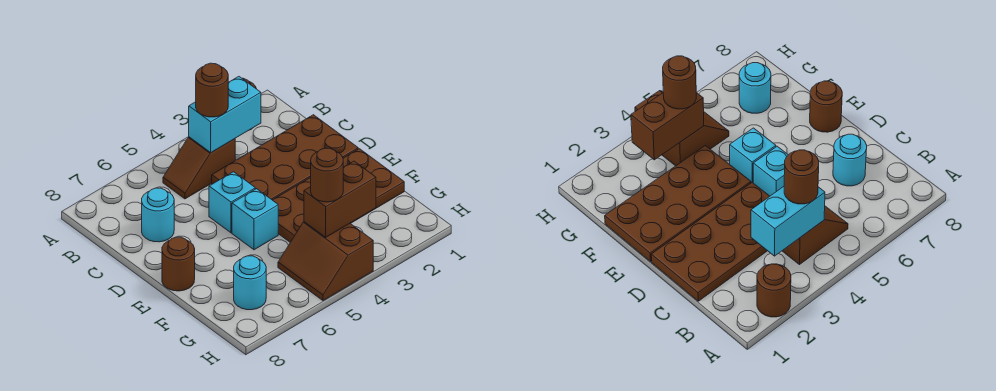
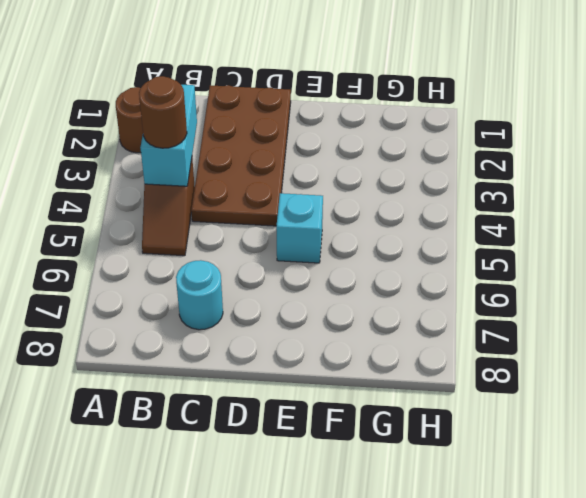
none -> cyan brick D5 level 1
none -> brown plate E1:F4 level 1
none -> brown round brick E8 level 1

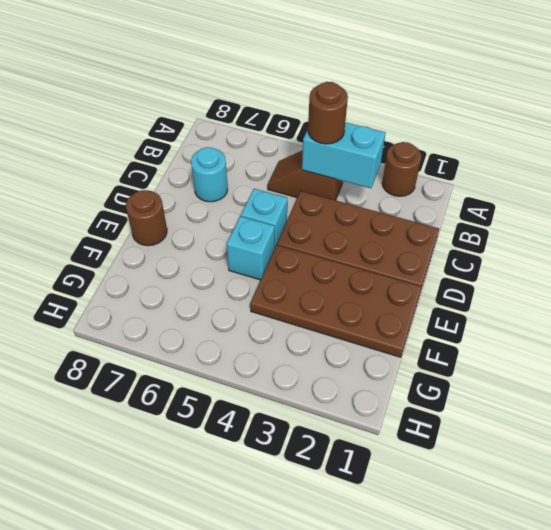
none -> brown slope G4:H5 level 1 top 4
none -> cyan round brick G7 level 1
none -> brown brick G3:G4 level 2

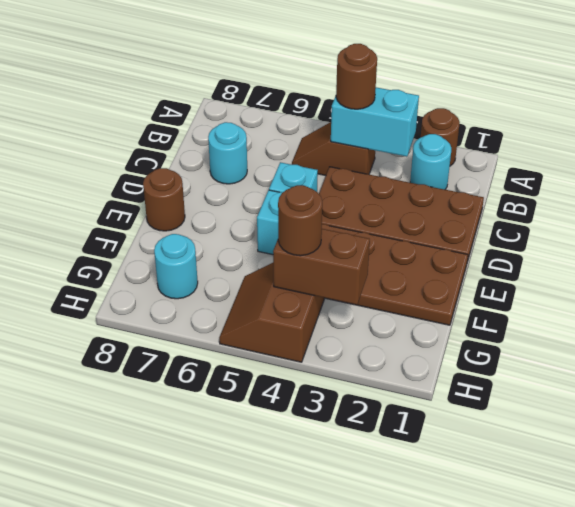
cyan round brick B2 level 1 -> none

